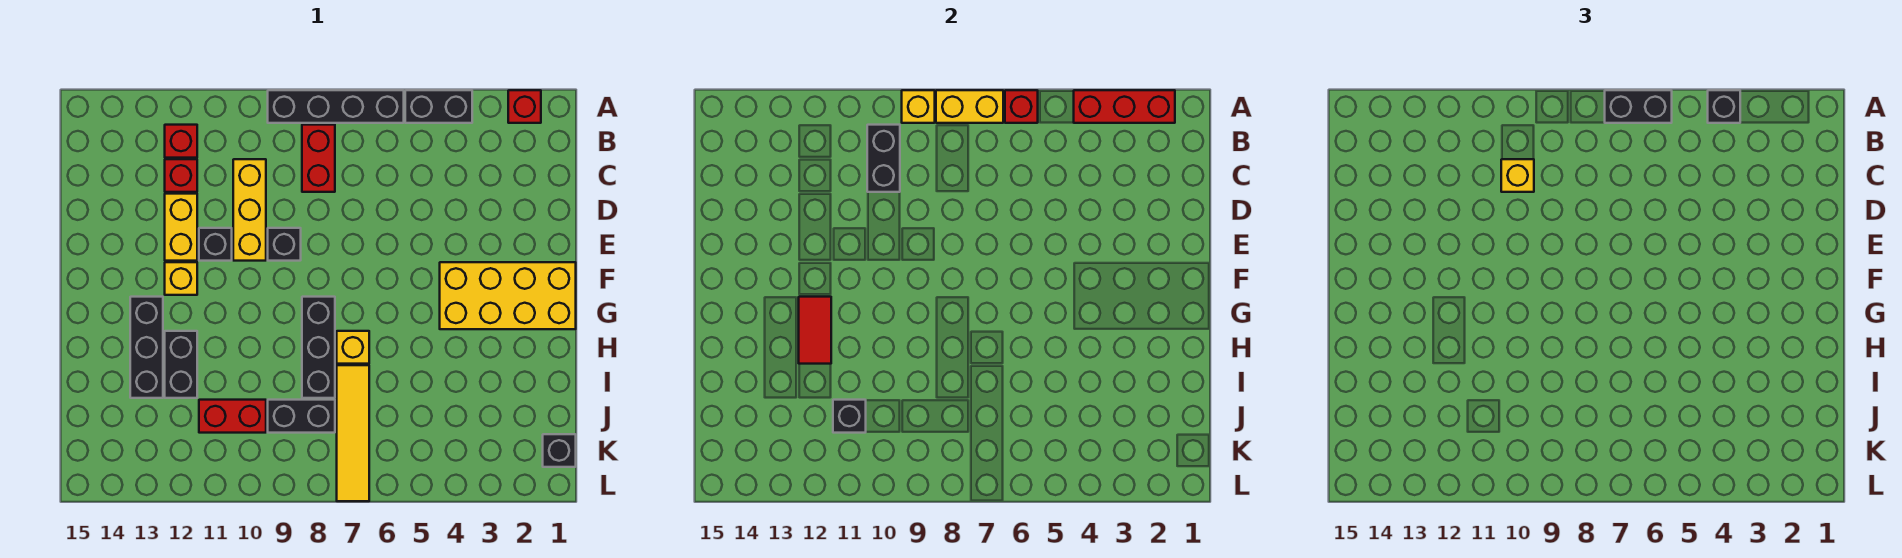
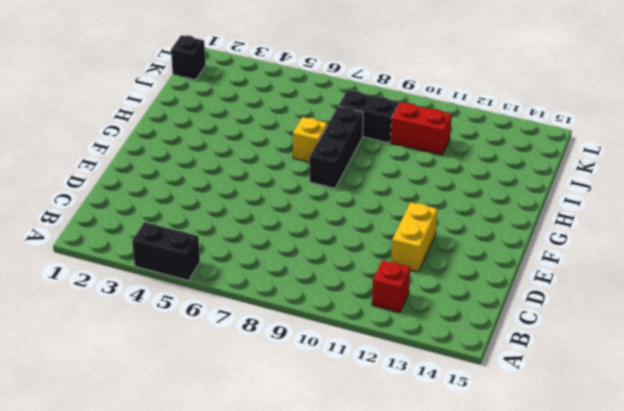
none -> red brick A2 level 1
none -> black brick A6:A9 level 1
none -> red brick B8:C8 level 1
none -> yellow brick C10:E10 level 1

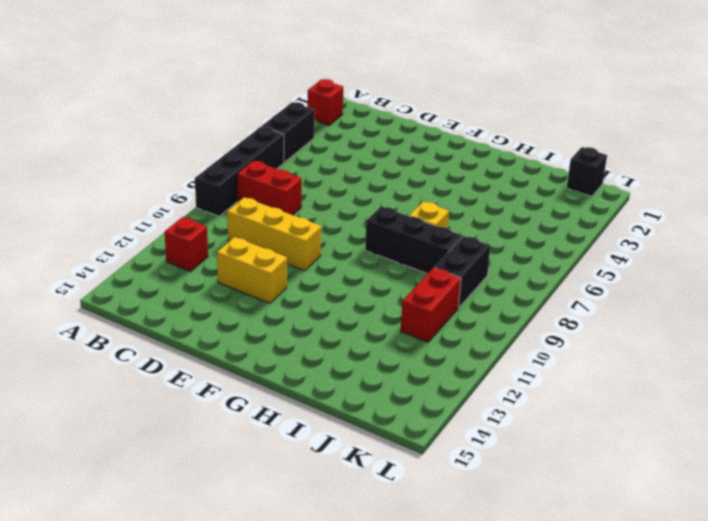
none -> red brick C12 level 1
none -> black brick E9 level 1
none -> black brick E11 level 1
none -> yellow brick F1:G4 level 1

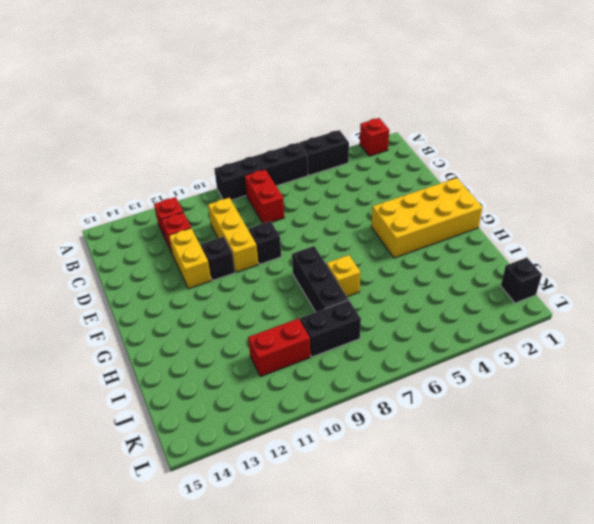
none -> yellow brick F12 level 1
none -> black brick G13:I13 level 1
none -> black brick H12:I12 level 1
none -> yellow tile I7:L7 level 1

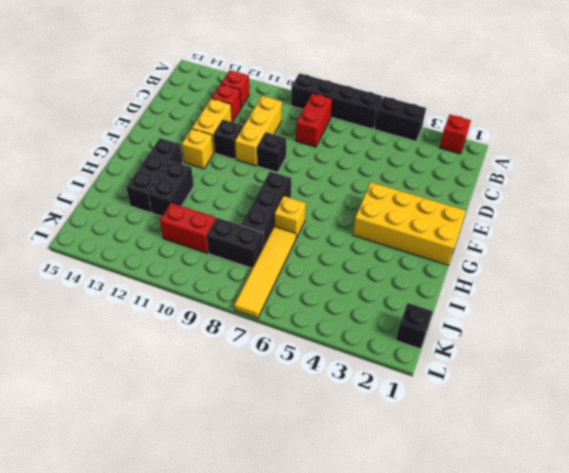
none -> red brick A2:A4 level 2
none -> red brick A6 level 2
none -> yellow brick A7:A8 level 2
none -> yellow brick A9 level 2

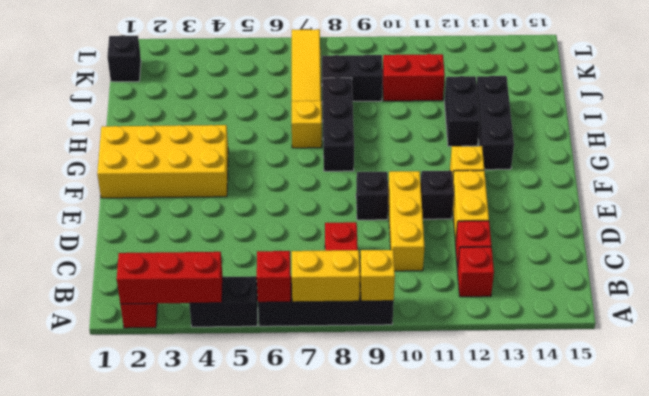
none -> black brick B10:C10 level 2
none -> red tile G12:H12 level 2
none -> black brick J11 level 2
none -> black brick A4 level 3

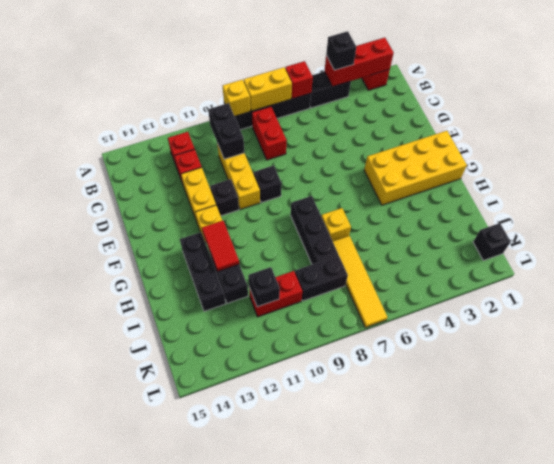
none -> black brick A6:A7 level 3
none -> yellow brick C10 level 3

